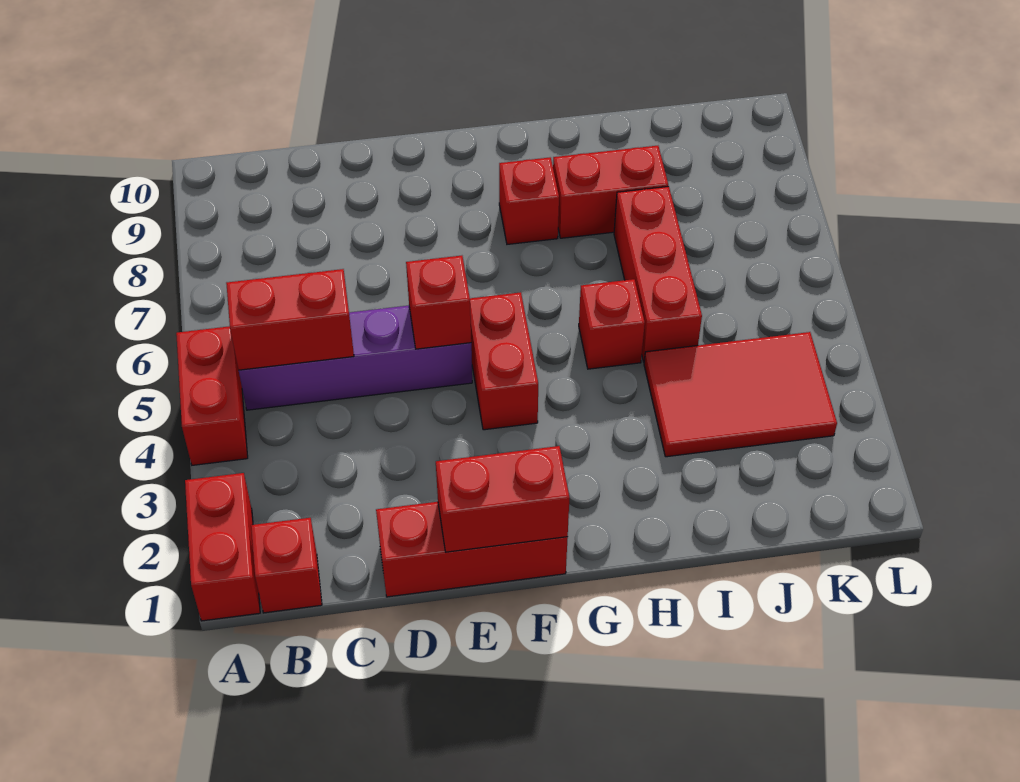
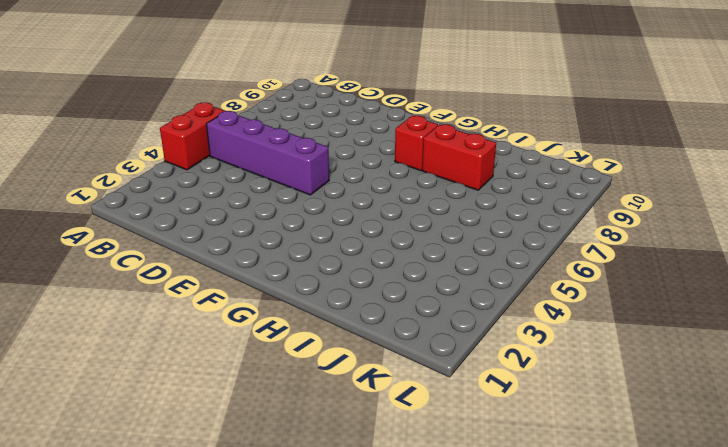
none -> red brick A1:A2 level 1
none -> red brick B1 level 1
none -> red brick D1:F1 level 1

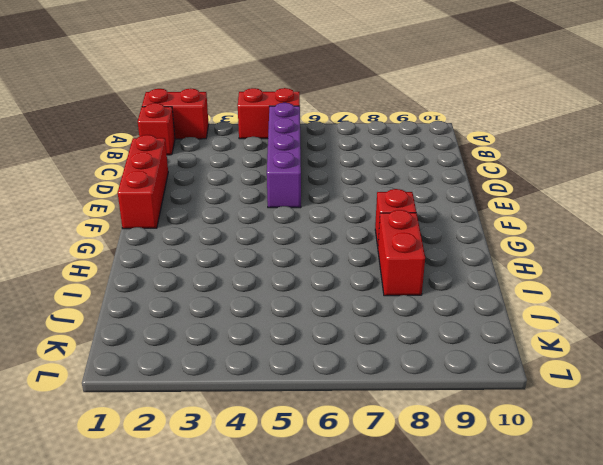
none -> red brick F4:F5 level 1
none -> red brick H5 level 1
none -> red tile I3:K4 level 1

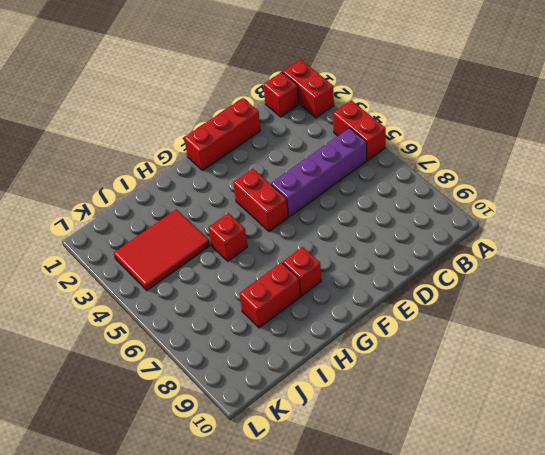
none -> red brick I5:I7 level 1
none -> red brick B5:C5 level 2
none -> red brick E1:F1 level 2

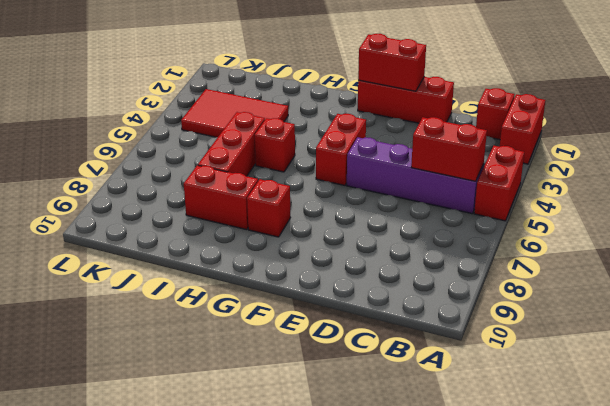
none -> red brick E5 level 2

